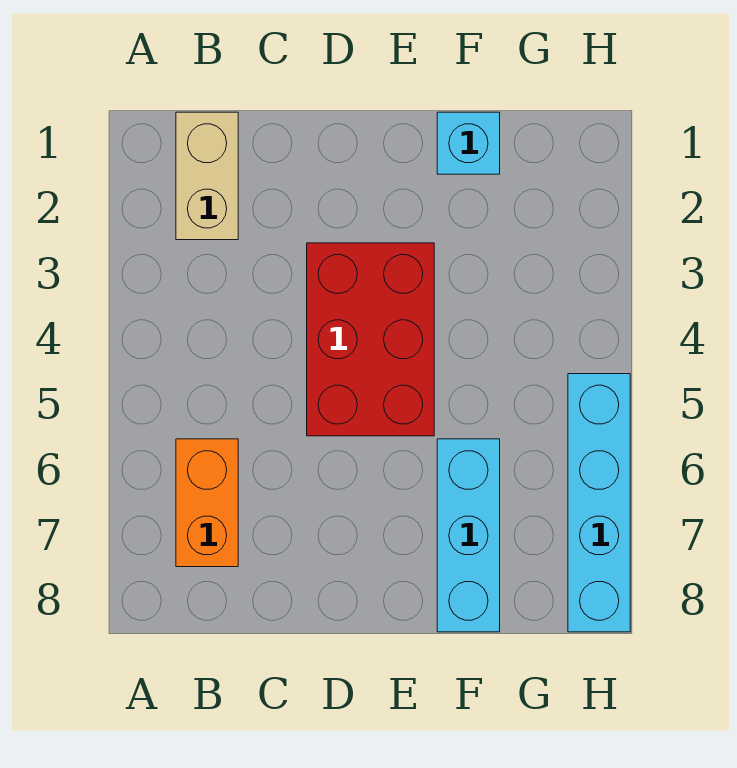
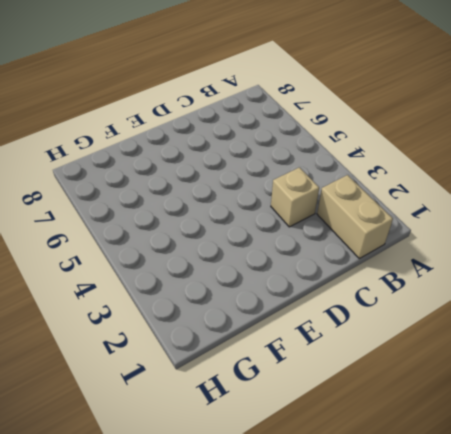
tan brick C3 level 1 -> none
none -> orange brick B6:B7 level 1
none -> red brick D3:E5 level 1

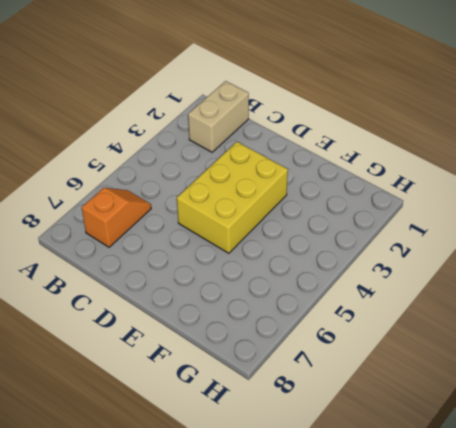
orange slope B6:B7 level 1 top 7 -> orange brick B6:B7 level 1
yellow brick D3:E5 level 1 -> red brick D3:E5 level 1
none -> cyan brick F1 level 1
none -> cyan brick F6:F8 level 1

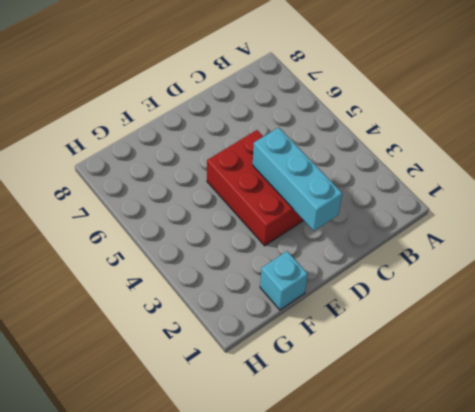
cyan brick D2:D4 level 2 -> cyan brick F6:F8 level 1
none -> tan brick B1:B2 level 1
none -> orange brick B6:B7 level 1

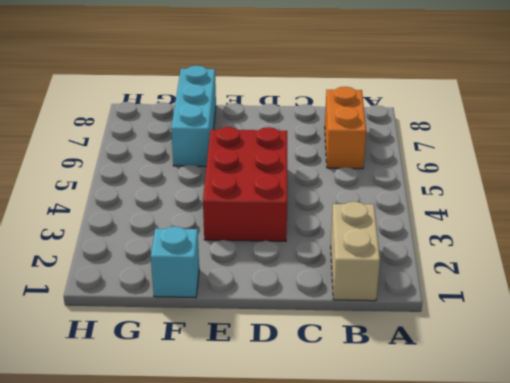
none -> cyan brick H5:H8 level 1

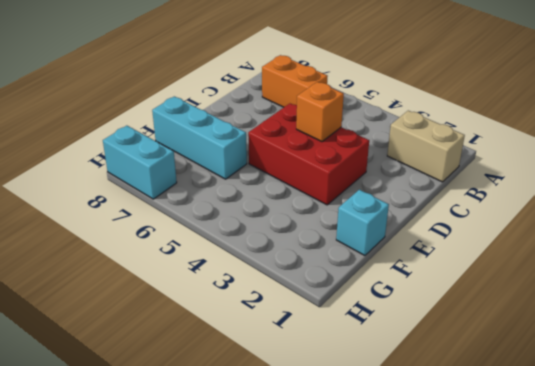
orange brick D4 level 2 -> none
cyan brick H7:H8 level 1 -> cyan brick H5:H8 level 1

